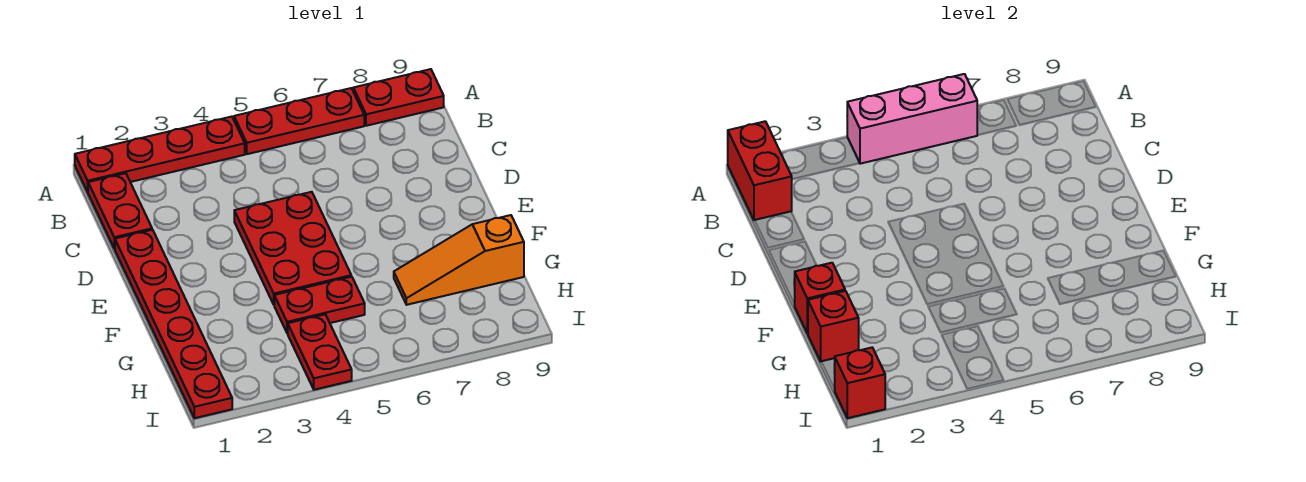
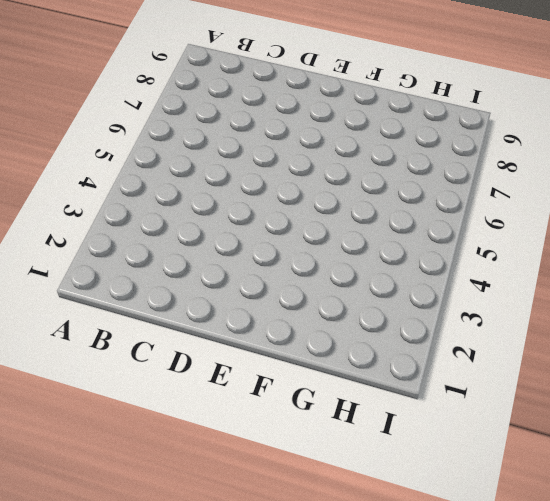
none -> red plate A1:A4 level 1
none -> red plate A5:A7 level 1
none -> red plate A8:A9 level 1

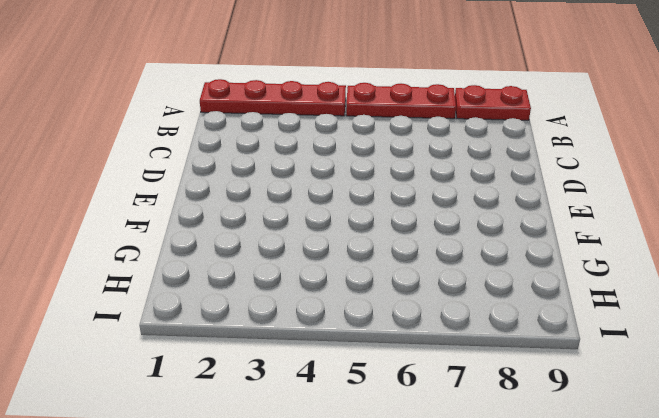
none -> red plate B1:C1 level 1
none -> red plate D1:I1 level 1
none -> red plate D4:F5 level 1

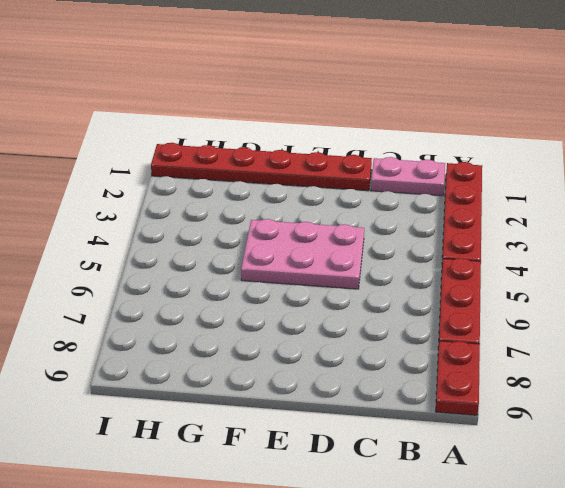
pink plate B1:C1 level 1 -> red plate B1:C1 level 1
pink plate D4:F5 level 1 -> red plate D4:F5 level 1
none -> red plate G4:G5 level 1
none -> orange slope G7:G9 level 1 top 9
none -> red plate H4:I4 level 1

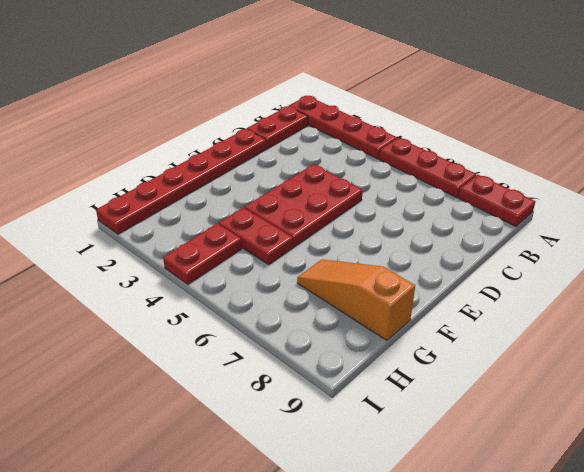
none -> red brick A1:B1 level 2
none -> pink brick A4:A6 level 2
none -> red brick F1 level 2

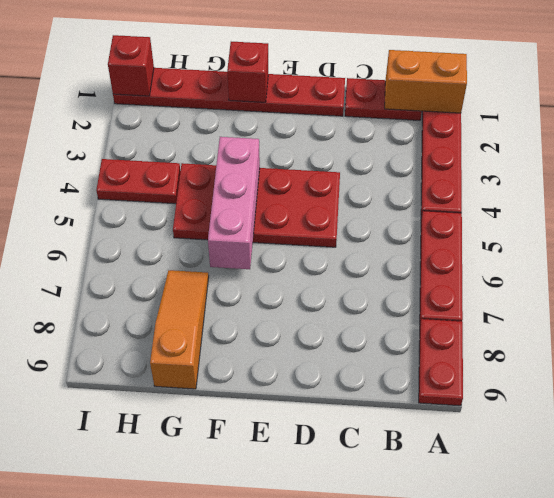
orange brick A1:B1 level 2 -> red brick A1:B1 level 2
pink brick F4:F6 level 2 -> pink brick A4:A6 level 2
none -> red brick G1 level 2

